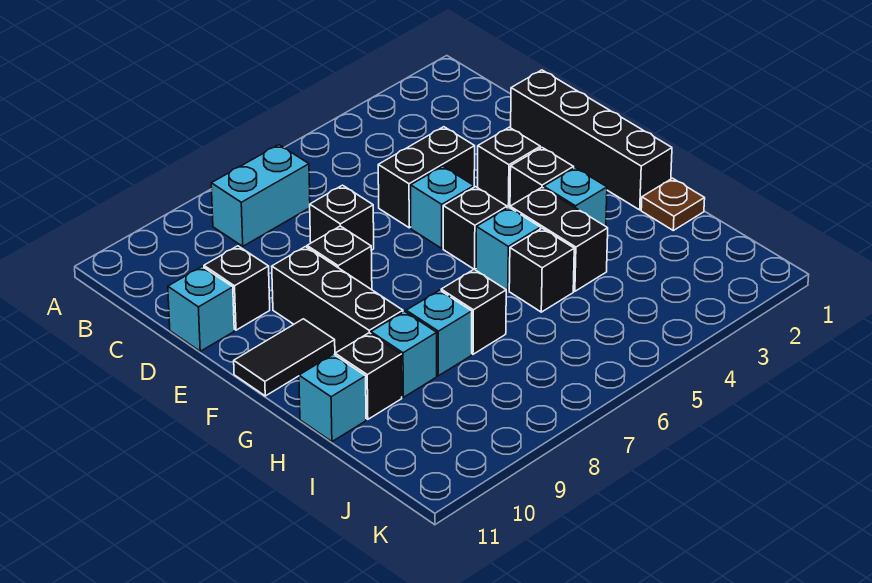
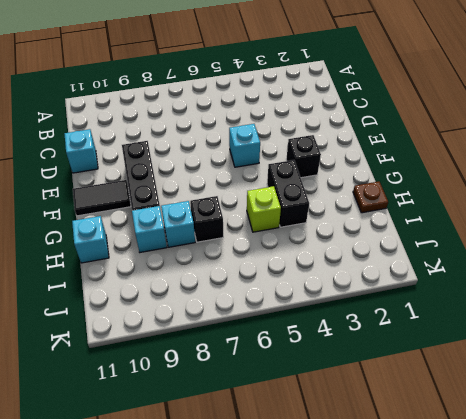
lime brick H5 level 1 -> black brick H5 level 1
none -> cyan brick B7:B8 level 1
none -> black brick D1:G1 level 1
none -> black brick D4:D5 level 1

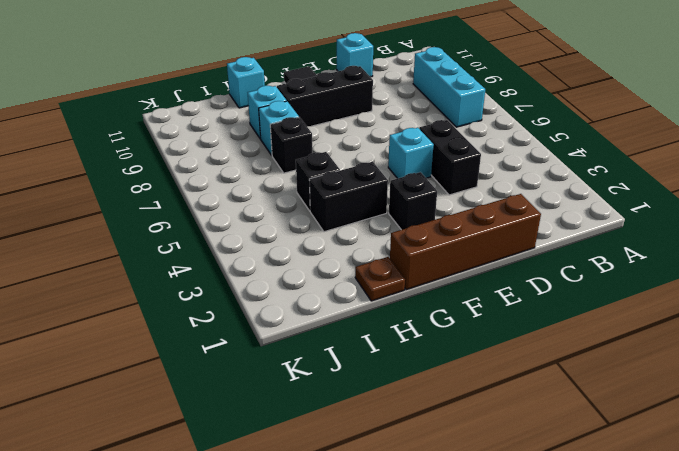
cyan brick B7:B9 level 1 -> cyan brick B7:B8 level 1
brown brick D1:G1 level 1 -> black brick D1:G1 level 1
none -> black brick D7 level 1
none -> black brick D10 level 1
none -> black brick E3 level 1

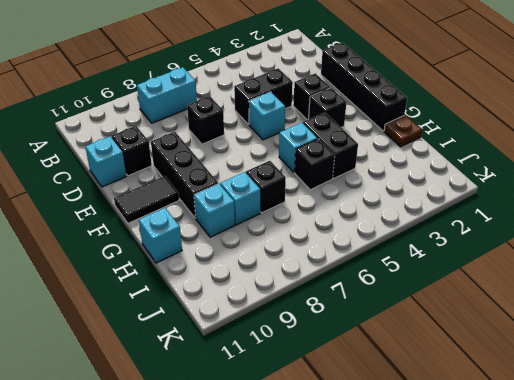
none -> black brick E8 level 1
none -> black brick F5 level 1
none -> cyan brick G3 level 1

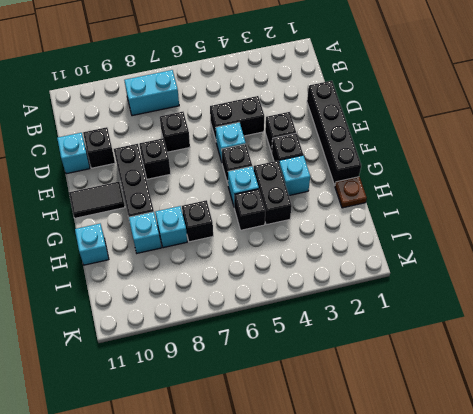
none -> black brick H10 level 1

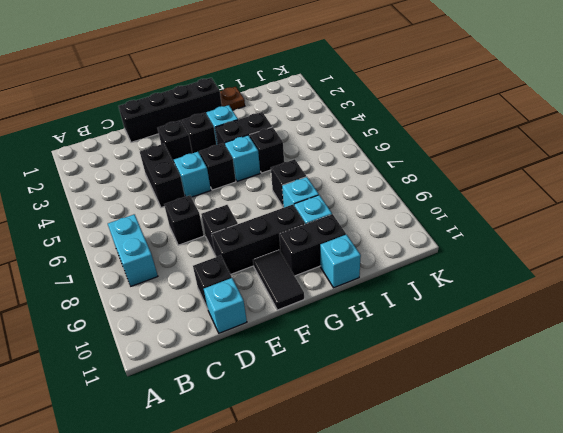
black brick G10:H10 level 1 -> black brick H10 level 1

